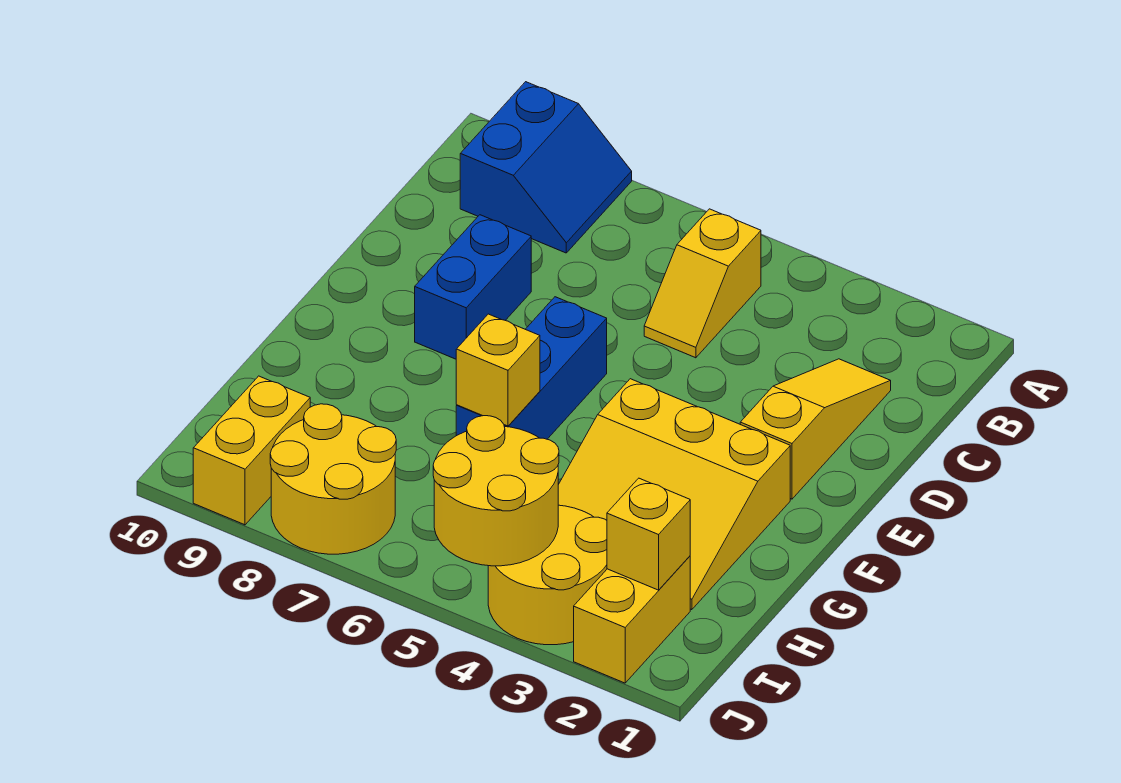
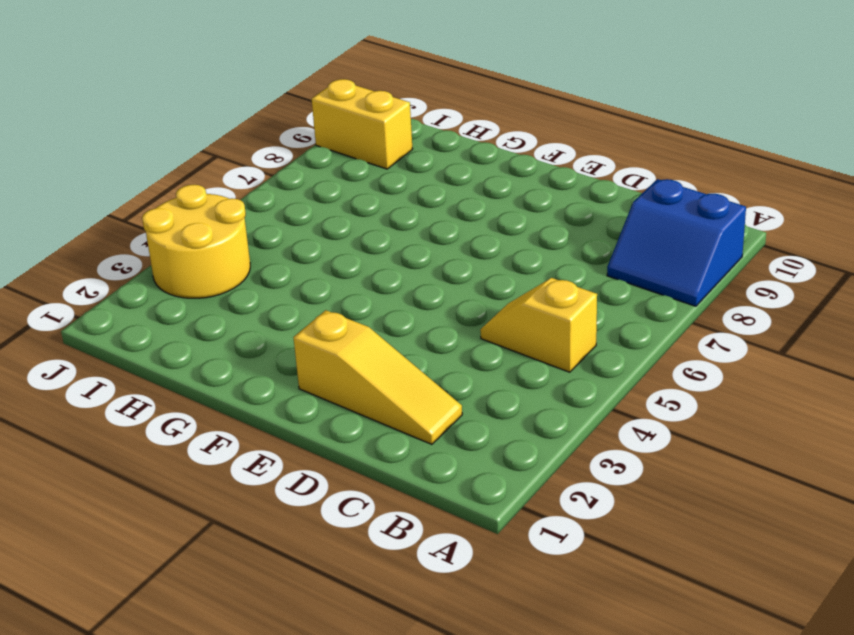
none -> blue brick D8:E8 level 1
none -> blue brick E6:G6 level 1
none -> yellow slope F2:H4 level 1 top F

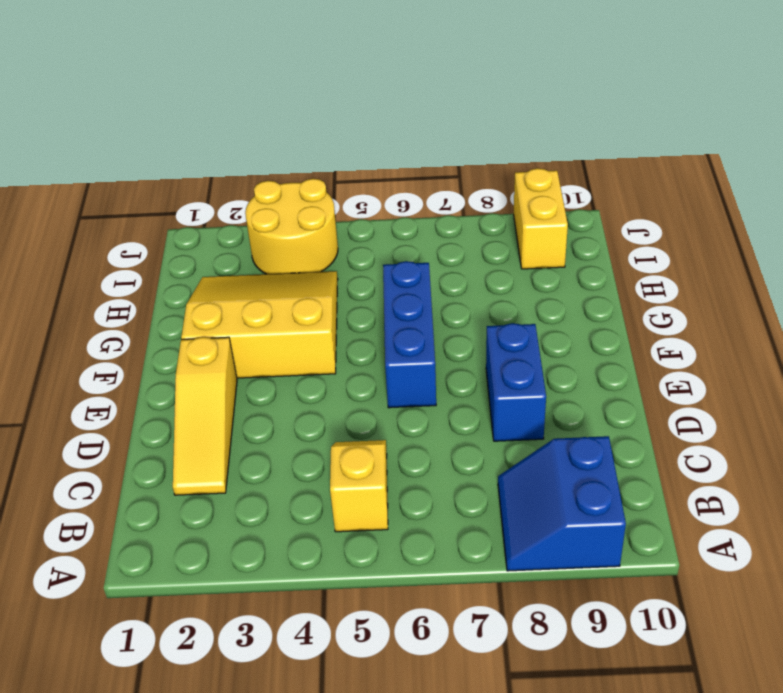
none -> yellow brick I2:J2 level 1
none -> yellow round brick I7:J8 level 1
none -> yellow brick G6 level 2

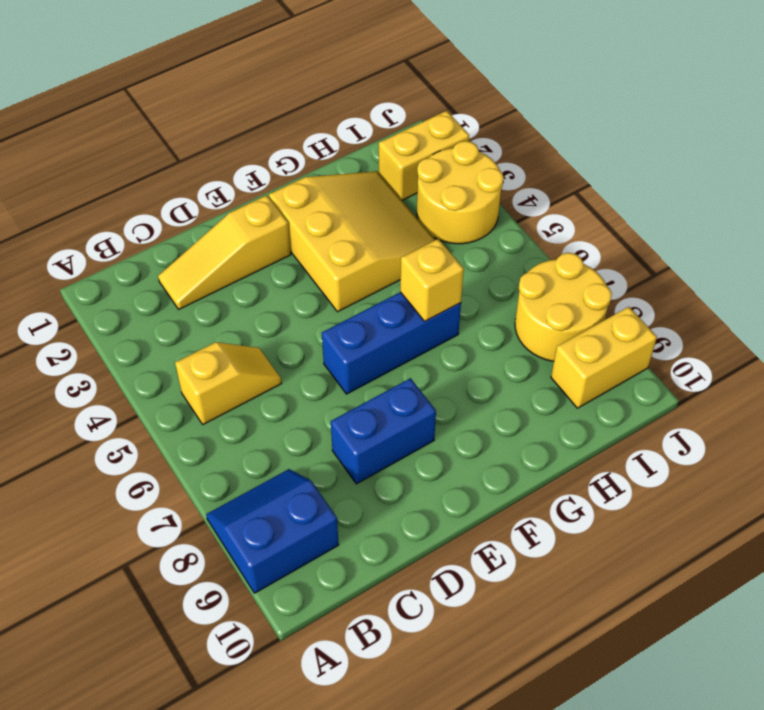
none -> yellow brick I2 level 2
none -> yellow round brick I4:J5 level 2

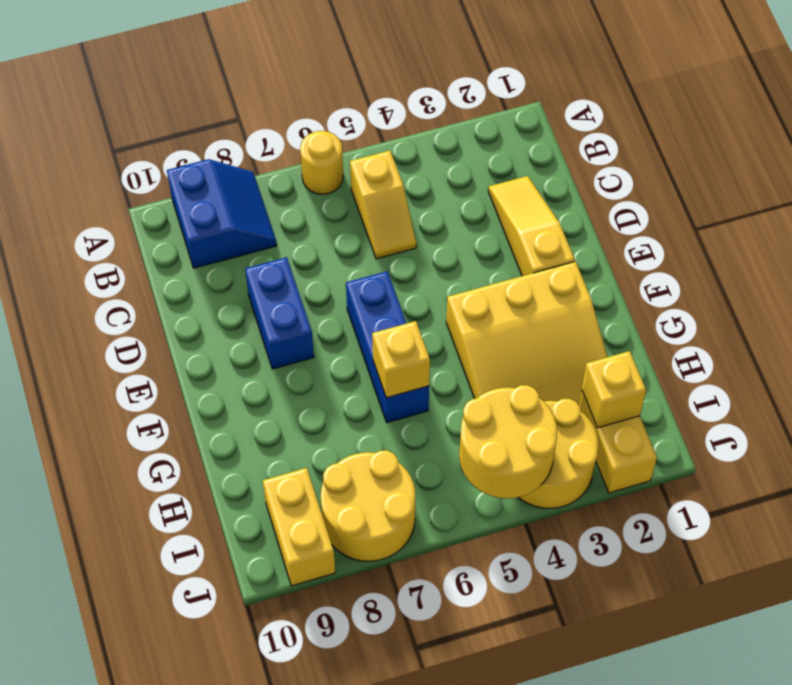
yellow round brick A6 level 1 -> none

